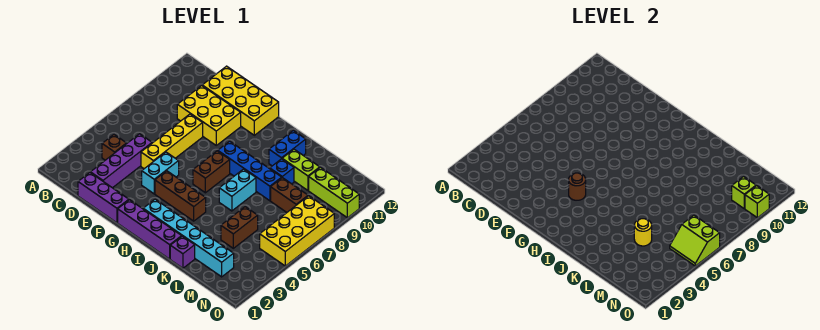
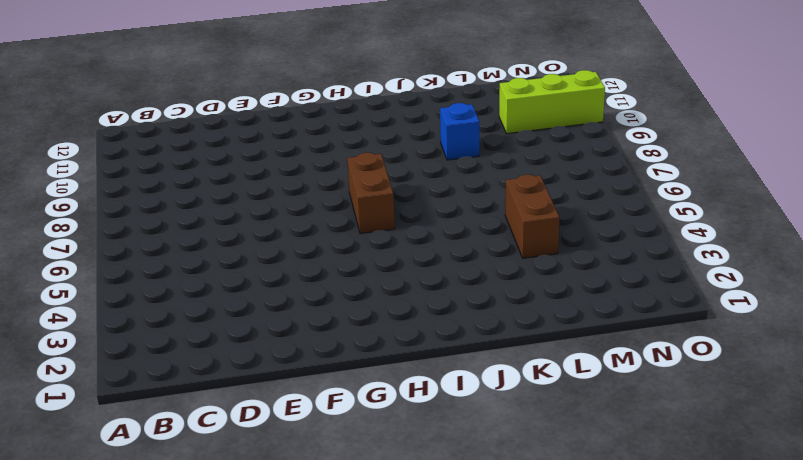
none -> brown brick C4 level 1
none -> purple brick D1:F1 level 1
none -> purple brick D2:D5 level 1

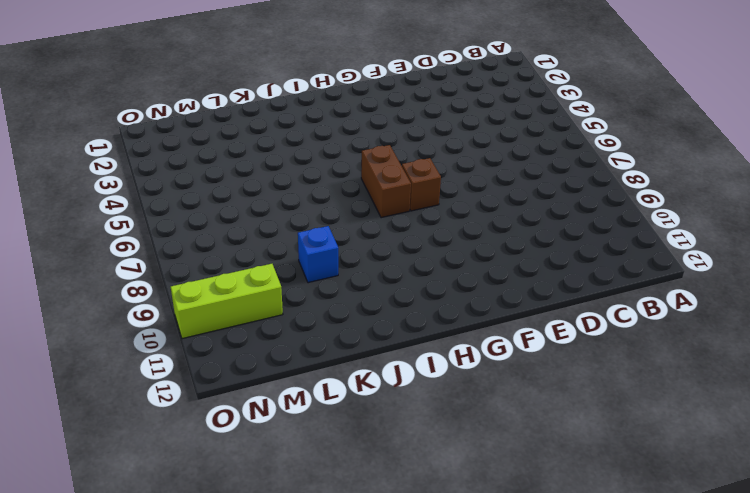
brown brick G7 level 1 -> brown brick C4 level 1
none -> purple brick D1:F1 level 1
none -> purple brick D2:D5 level 1
none -> yellow brick D9:F10 level 1

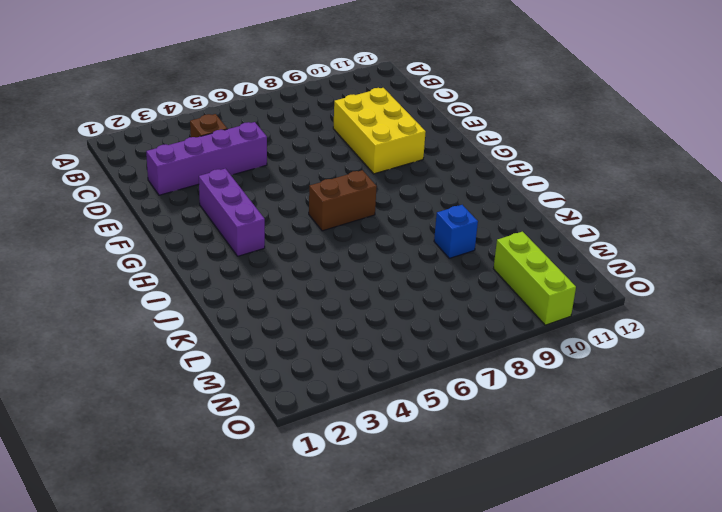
purple brick F3:H3 level 1 -> purple brick D1:F1 level 1
none -> yellow brick D11:G12 level 1
none -> yellow brick E5:E8 level 1
none -> cyan brick F4:F5 level 1

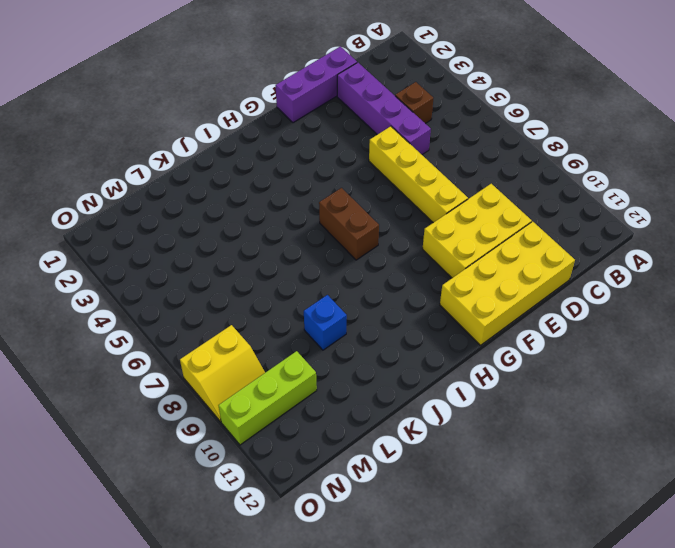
yellow slope N8:O9 level 1 top 8 -> yellow brick N5:O8 level 1
none -> cyan brick F4:F5 level 1
none -> purple brick G1:J1 level 1
none -> brown brick G4:I4 level 1

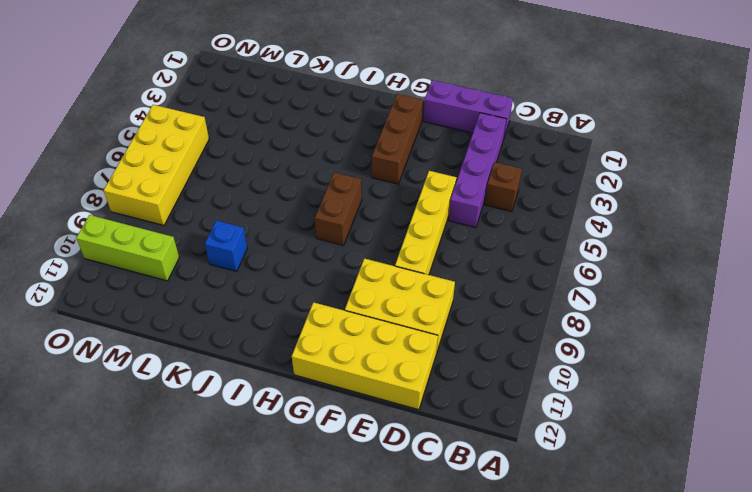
brown brick G2:G4 level 1 -> brown brick G4:I4 level 1
none -> cyan brick F4:F5 level 1
none -> purple brick G1:J1 level 1
none -> cyan brick H2:M2 level 1

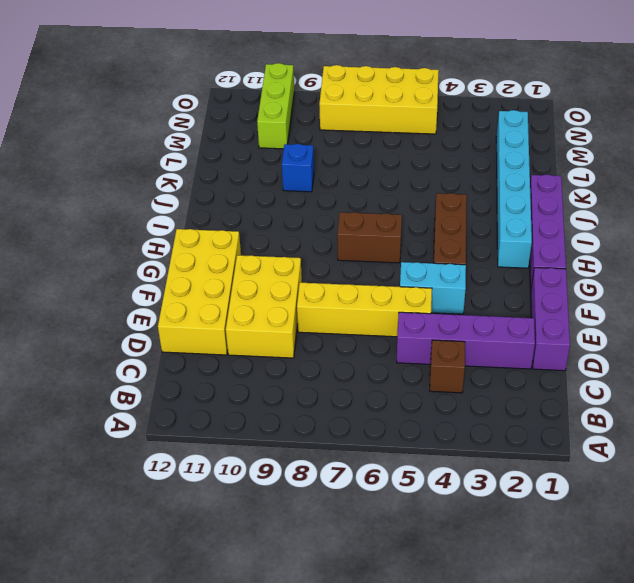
none -> blue brick H8:K8 level 1
none -> cyan brick J6:J7 level 1
none -> blue brick J10:J11 level 1

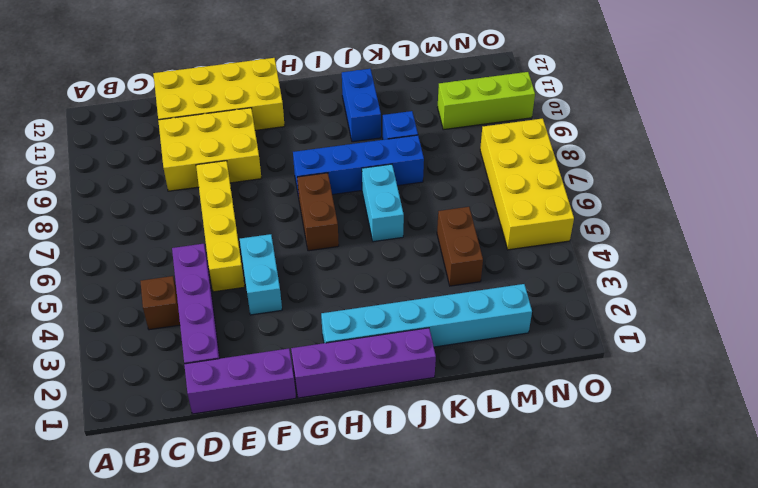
none -> brown brick G4:I4 level 1
none -> purple brick K1 level 1
none -> lime brick K10:L10 level 1

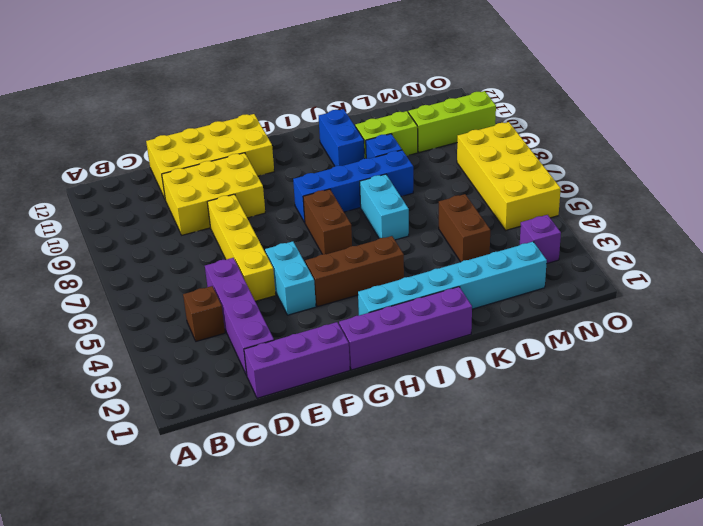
purple brick N3 level 1 -> purple brick K1 level 1
none -> brown brick L8:M8 level 1
none -> brown round brick G4 level 2
none -> yellow round brick L4 level 2

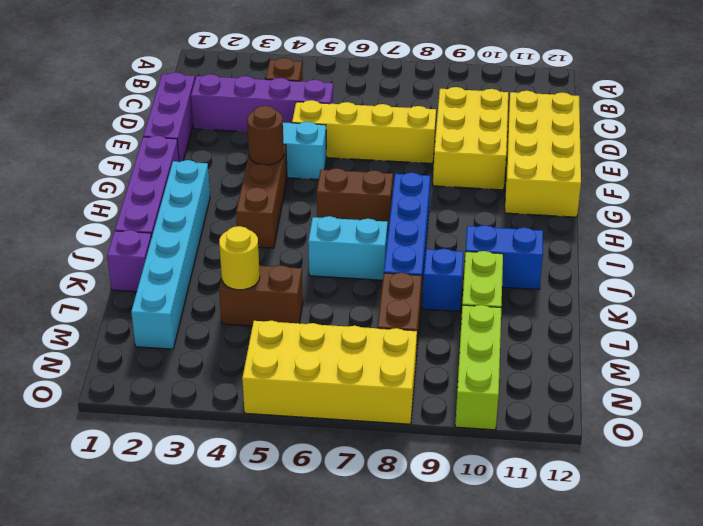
none -> lime slope N5:O6 level 2 top 6
none -> lime brick N10 level 2
none -> lime brick O10 level 2

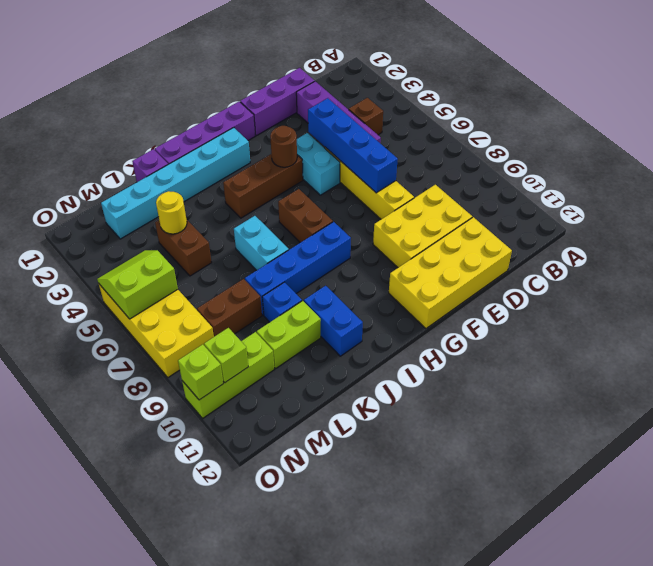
blue brick E4:E7 level 2 -> none

